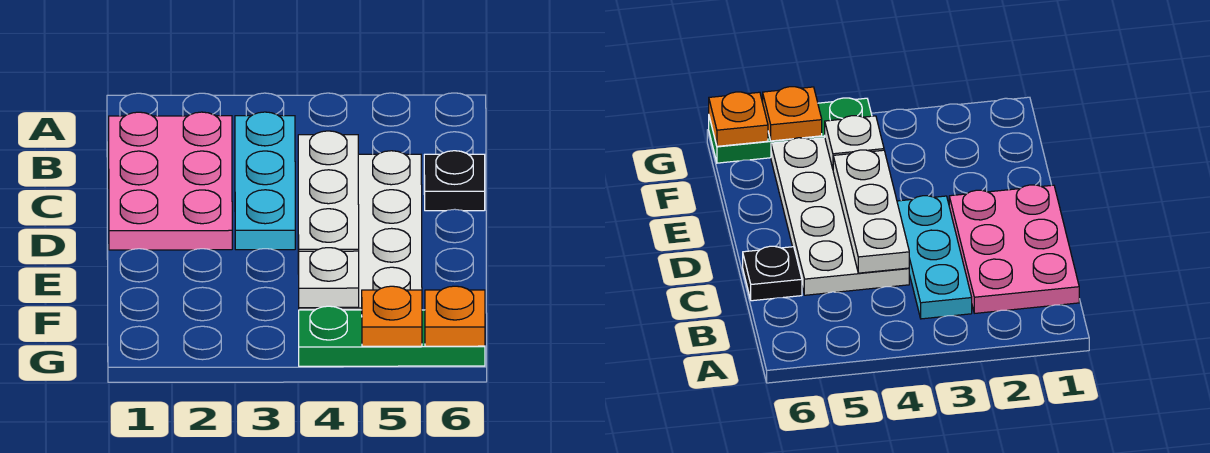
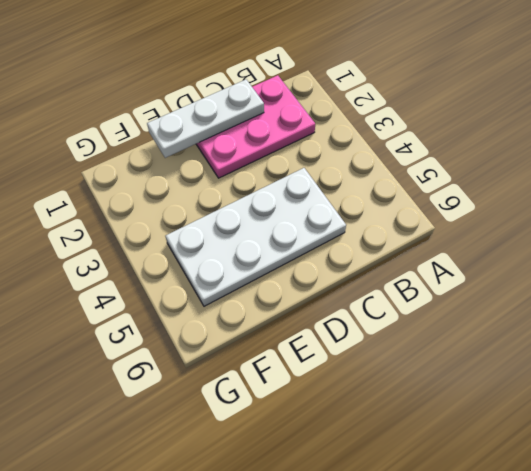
white plate C1:E1 level 2 -> white plate C4:E4 level 2
none -> cyan plate B3:D3 level 1
none -> black plate C6 level 1

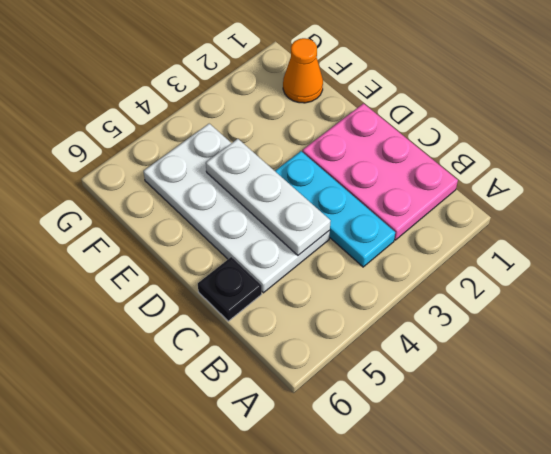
orange cone F1 level 1 -> none
none -> green plate G4:G6 level 1
none -> white plate F4 level 2

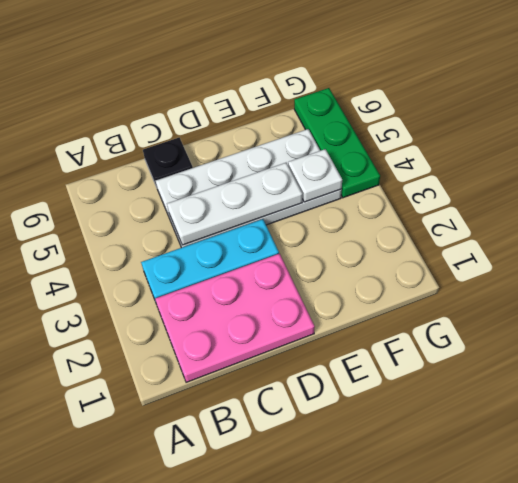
none -> orange plate G5 level 2
none -> orange plate G6 level 2

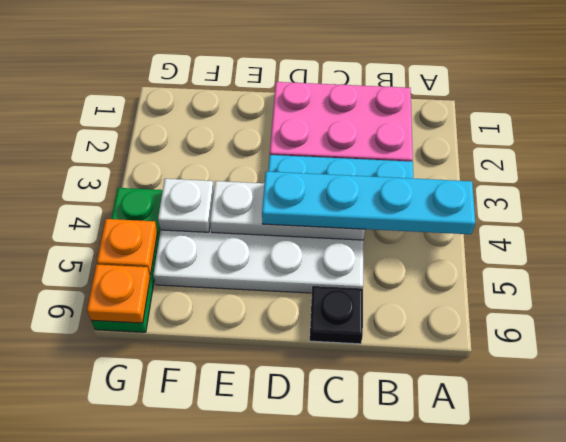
cyan plate A4:D4 level 3 -> none

